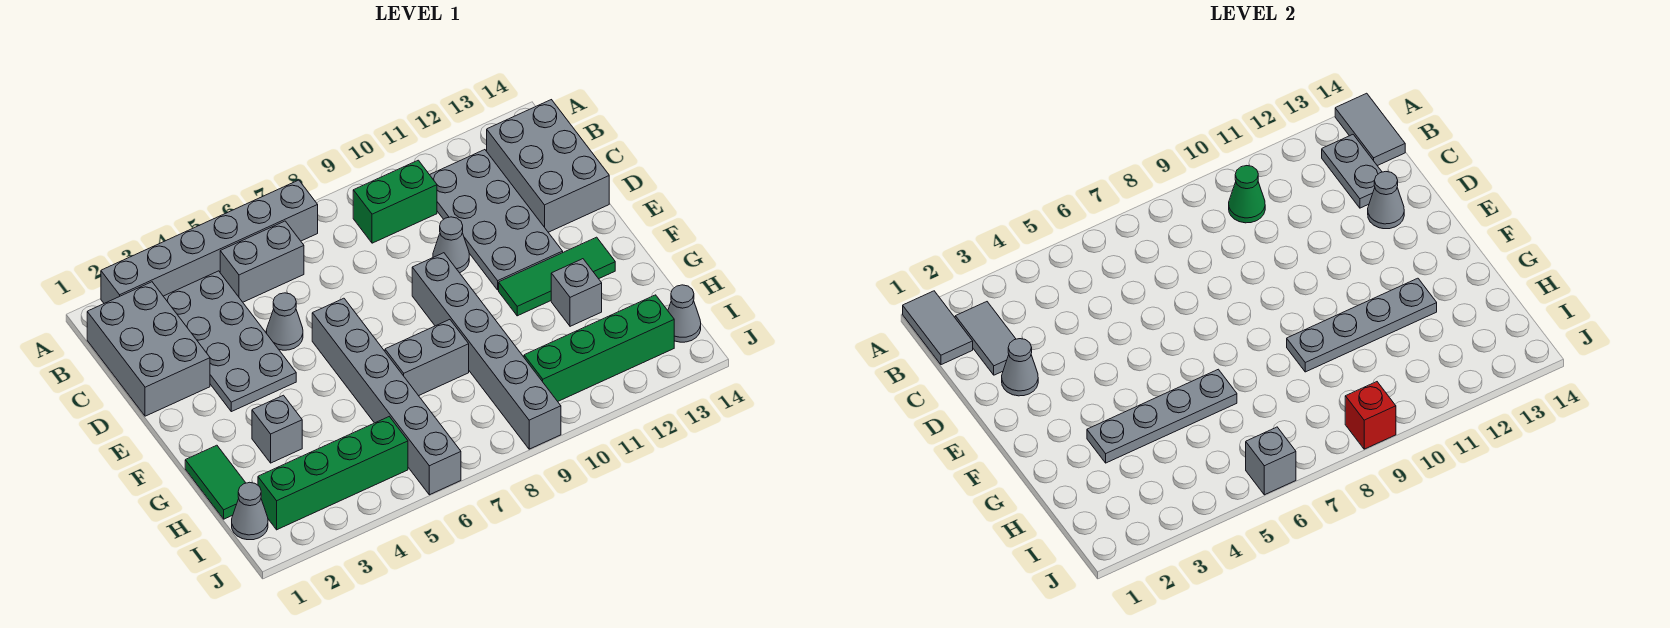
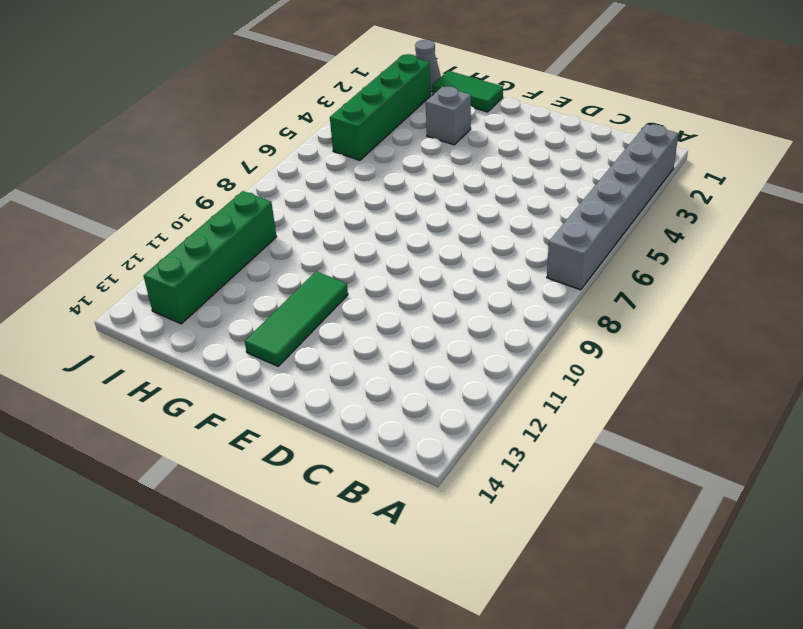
none -> grey brick B1:D2 level 1
none -> grey plate B3:E4 level 1
none -> grey brick B5:B6 level 1
none -> green brick B9:B10 level 1

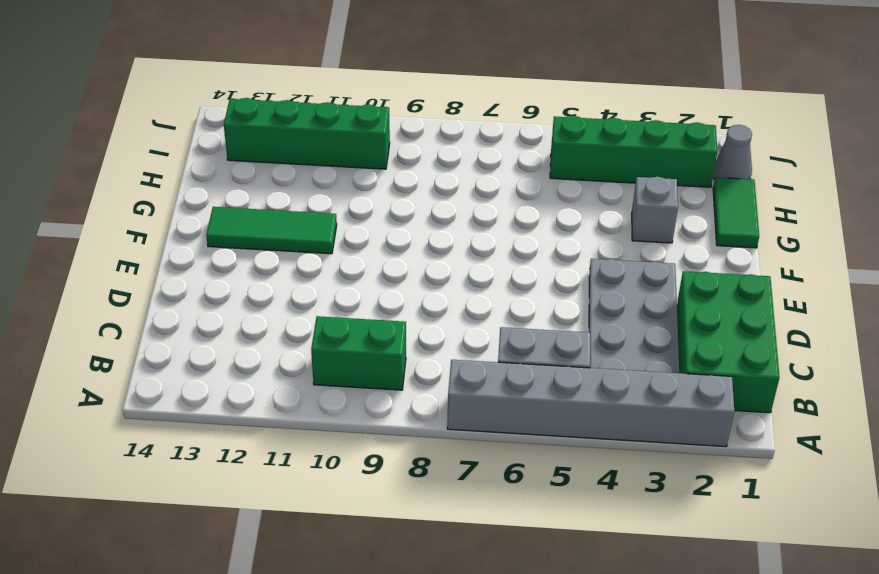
green brick B1:D2 level 1 -> grey brick B1:D2 level 1
none -> grey plate B11:E12 level 1
none -> grey brick B13:D14 level 1
none -> grey cone D5 level 1
none -> grey cone D10 level 1

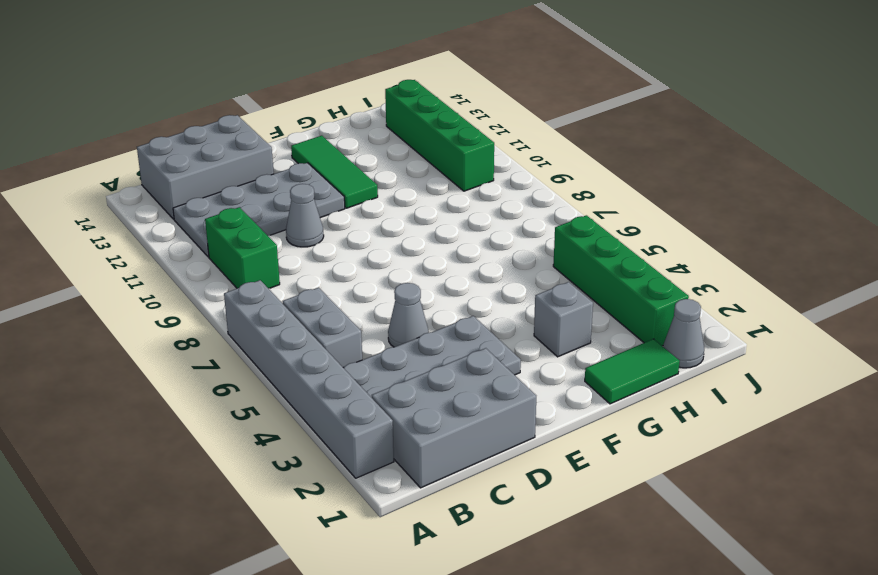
none -> grey brick E6:J6 level 1
none -> grey brick E9:J9 level 1
none -> grey brick G7:G8 level 1
none -> grey brick G12 level 1

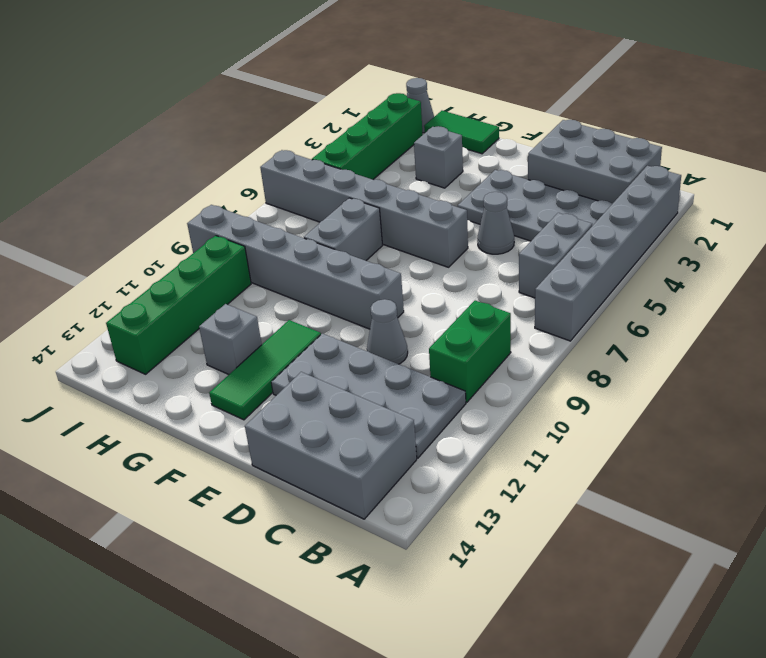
none -> grey cone I14 level 1
none -> grey tile A1:B1 level 2
none -> grey tile A14:B14 level 2
none -> grey tile B2:C2 level 2

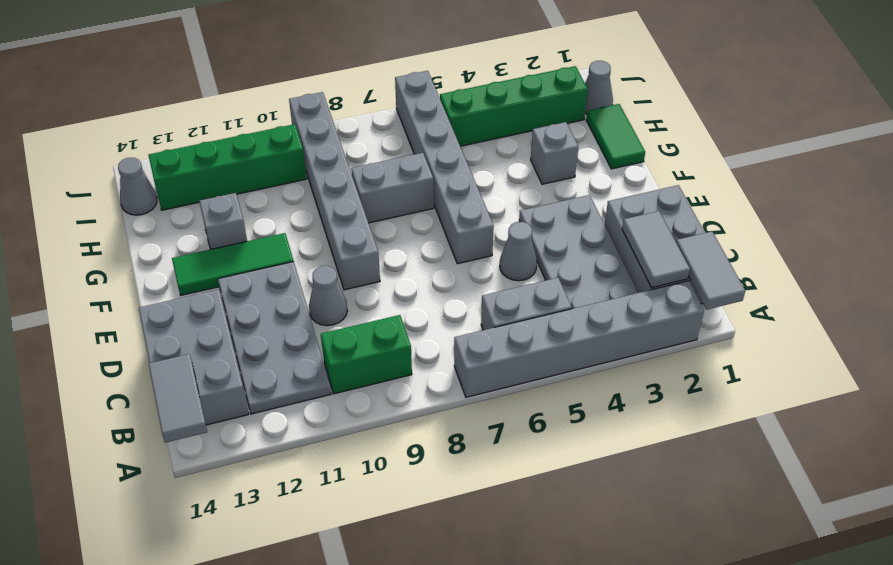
none -> green cone B10 level 2
none -> grey plate B13:C13 level 2
none -> grey cone D2 level 2
none -> grey cone D13 level 2

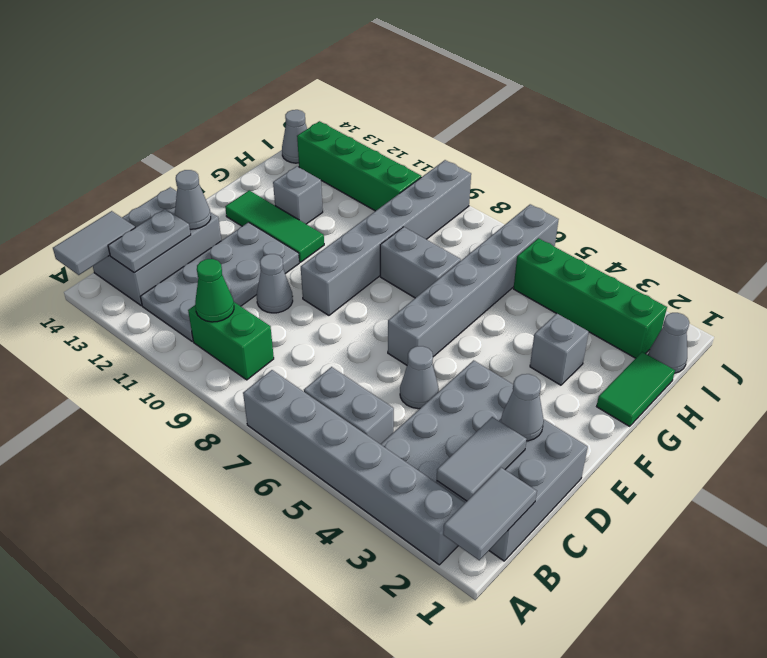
none -> grey plate G3:G6 level 2
none -> grey plate G9:G12 level 2
none -> grey brick J6 level 2
none -> red brick J9 level 2

